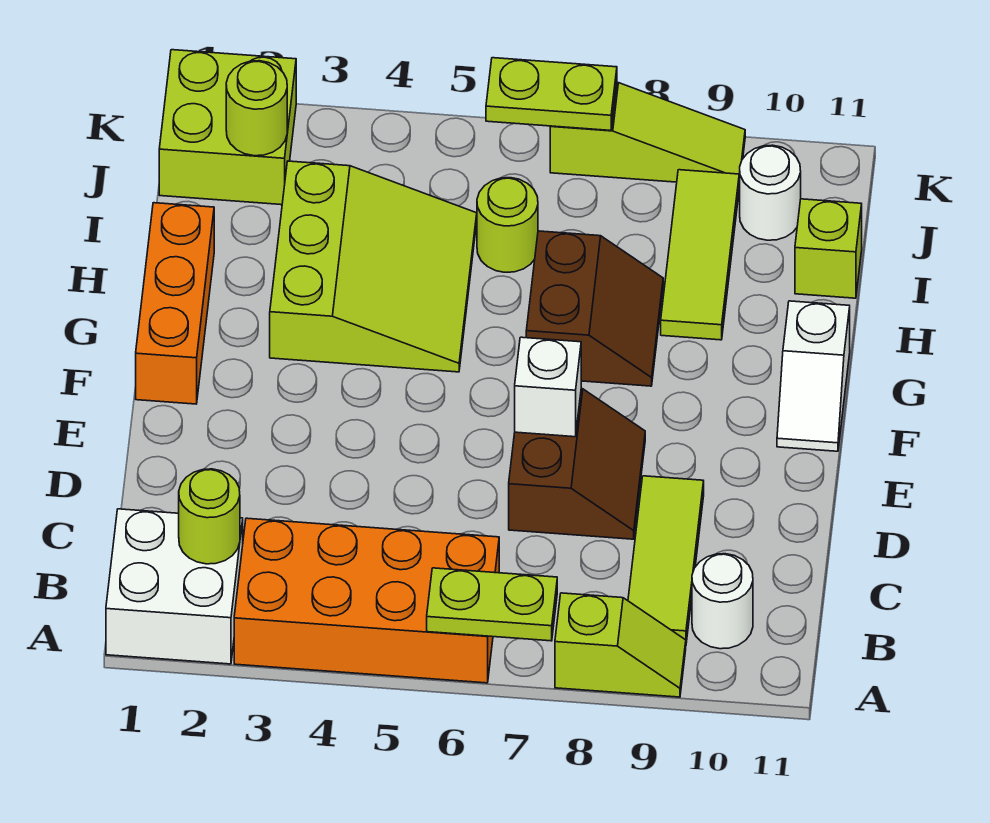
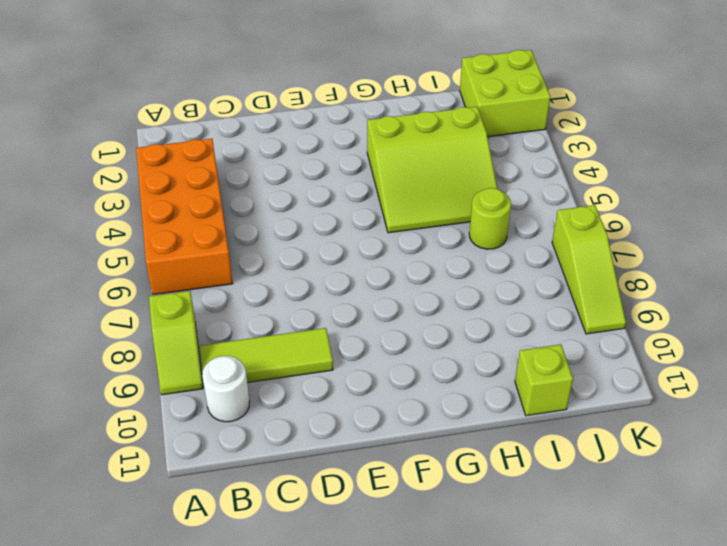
none -> white brick A1:B2 level 1
none -> brown slope D7:E8 level 1 top 7
none -> orange brick F1:H1 level 1

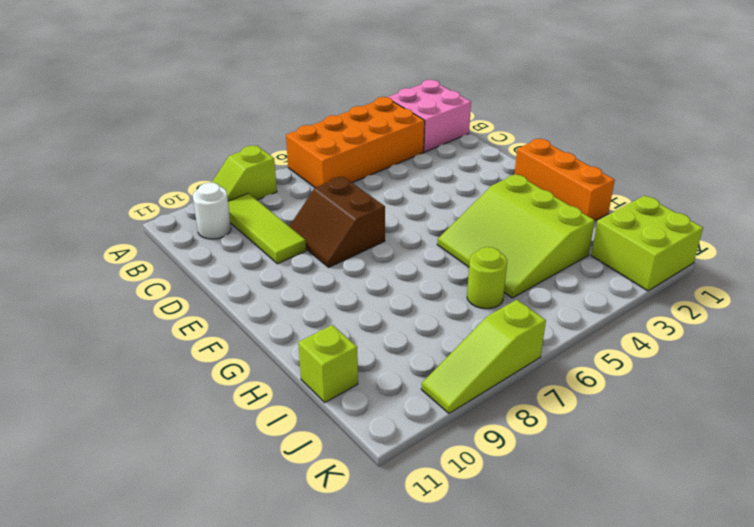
pink brick A1:B2 level 1 -> white brick A1:B2 level 1
none -> white slope F11:G11 level 1 top G
none -> brown slope G7:H8 level 1 top 7
none -> lime tile H9:J9 level 1

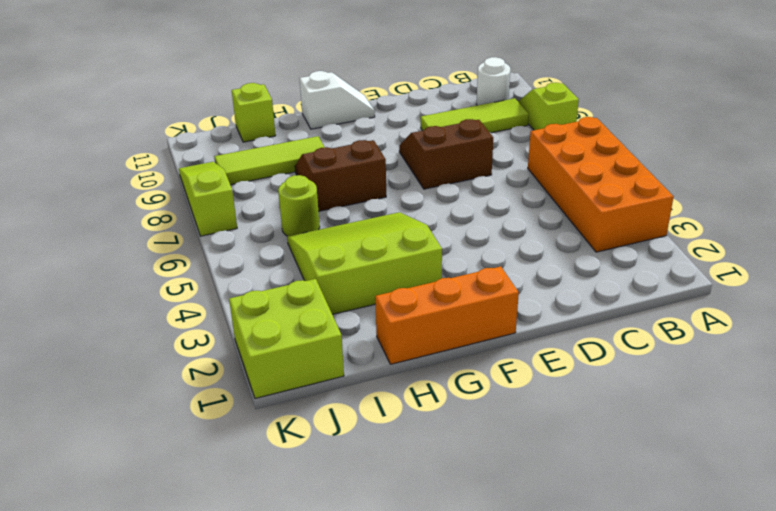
none -> white brick A1:B2 level 1
none -> white round brick J10 level 1
none -> lime plate A6:A7 level 2

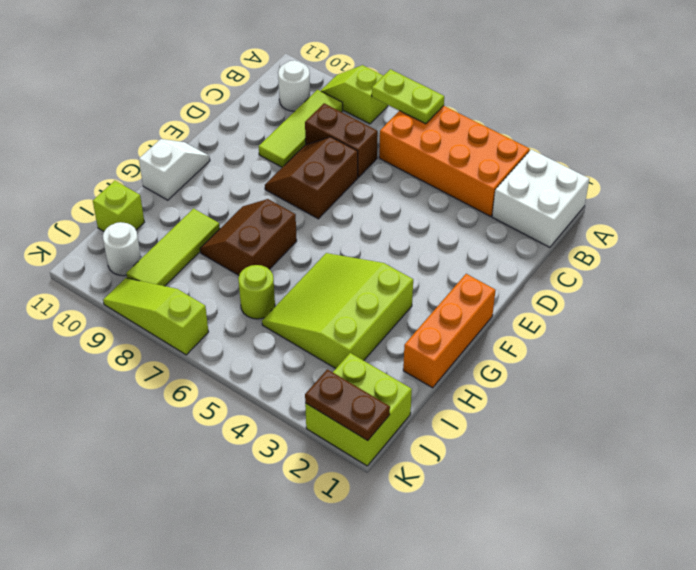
brown brick C7:C8 level 1 -> none
brown plate K1:K2 level 2 -> none
none -> lime round brick B2 level 2
none -> white brick E7 level 2
none -> lime round brick J2 level 2

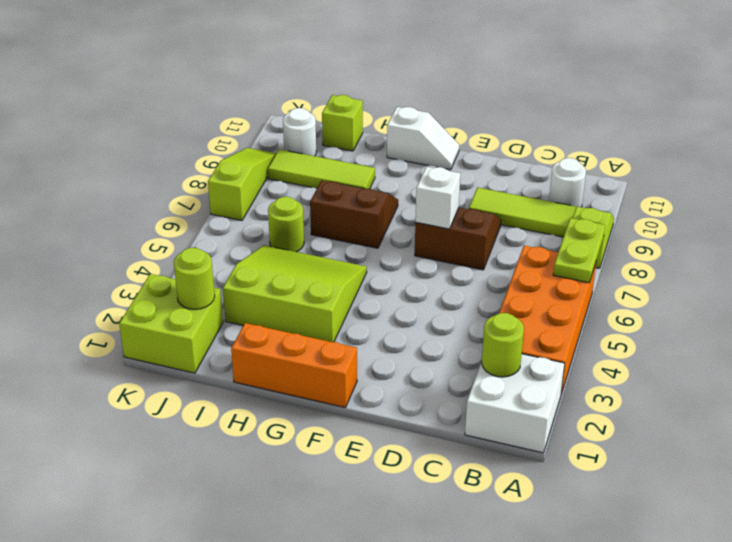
none -> lime plate K6:K7 level 2

